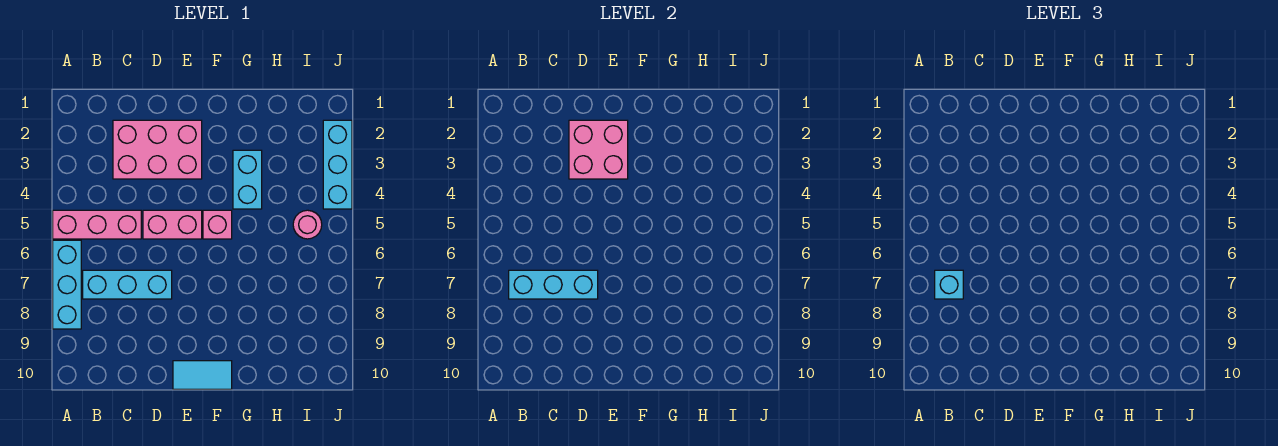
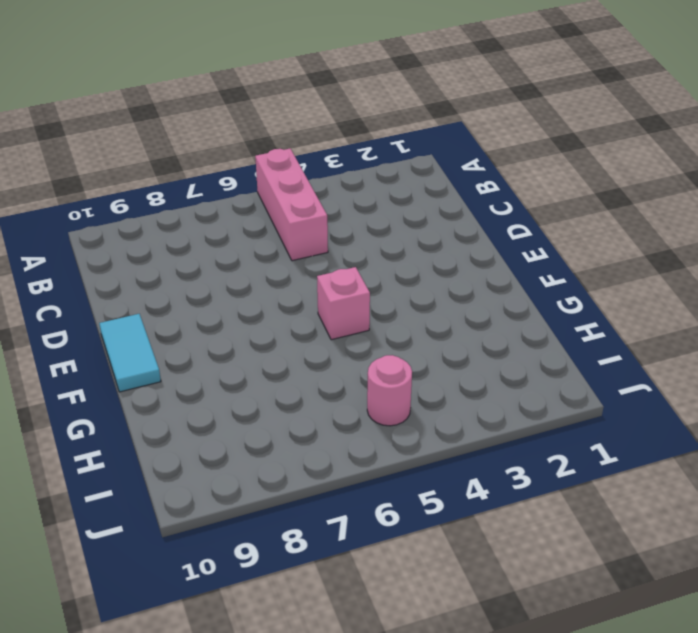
none -> cyan brick A6:A8 level 1
none -> cyan brick B7:D7 level 1
none -> pink brick C2:E3 level 1

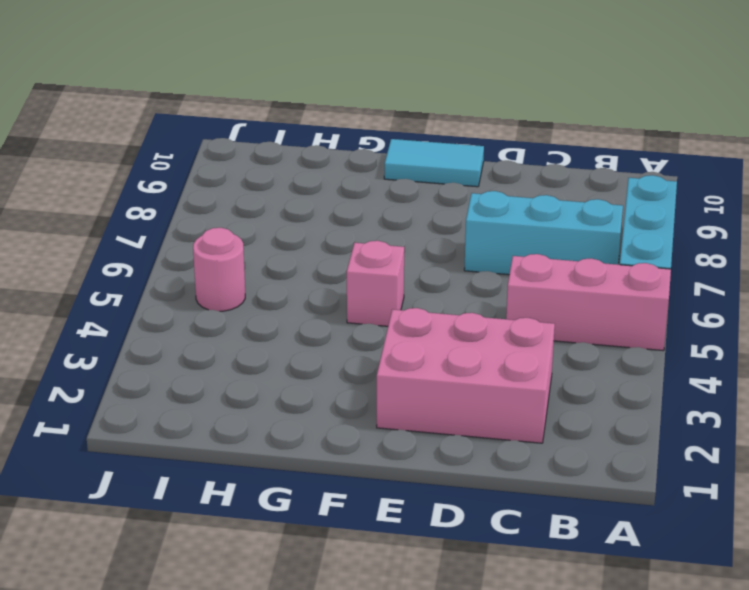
none -> pink brick D5:E5 level 1
none -> cyan brick G3:G4 level 1
none -> cyan brick J2:J4 level 1

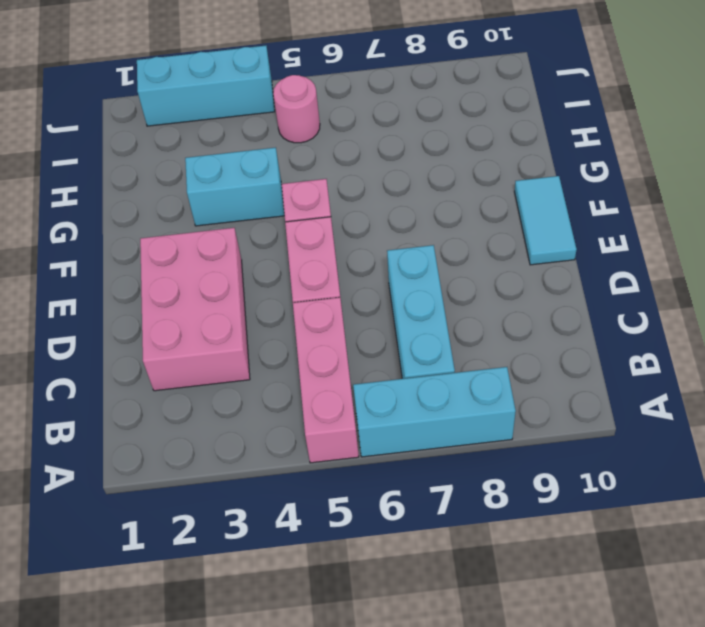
none -> cyan brick B7:D7 level 2
none -> pink brick D2:E3 level 2
none -> cyan brick B7 level 3

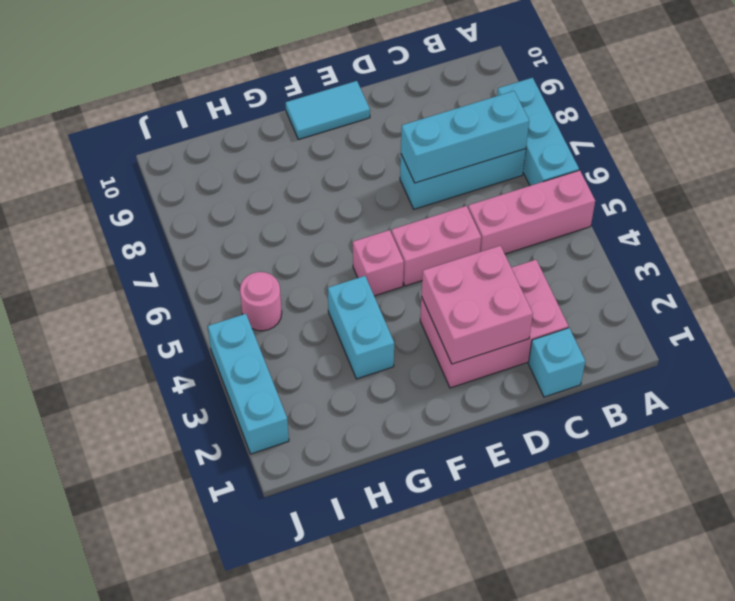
cyan brick C1 level 1 -> cyan brick B7 level 3

